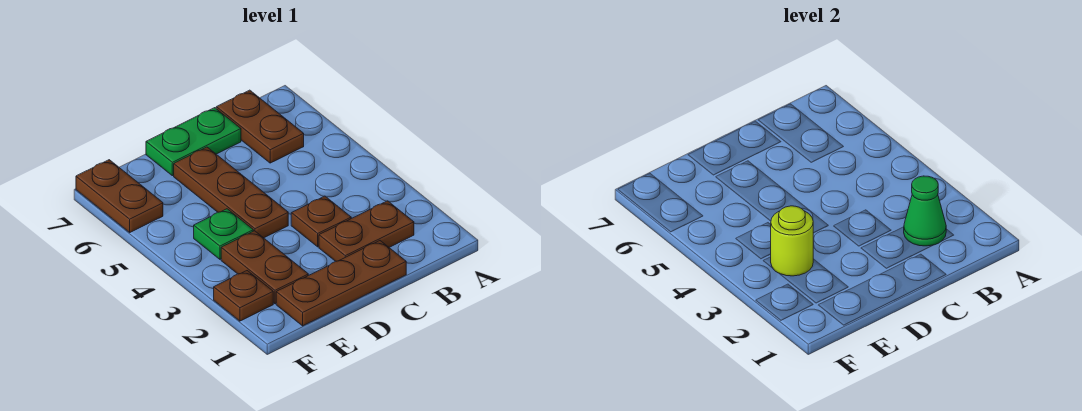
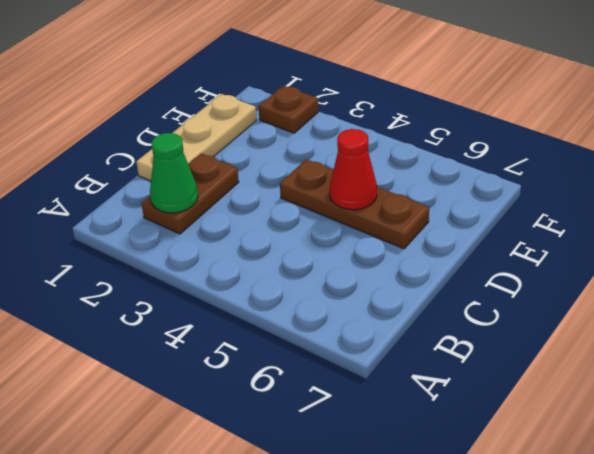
tan plate C1:E1 level 1 -> brown plate C1:E1 level 1
red cone D5 level 2 -> none
none -> brown plate B6:B7 level 1
none -> brown plate C3 level 1
none -> green plate C7:D7 level 1

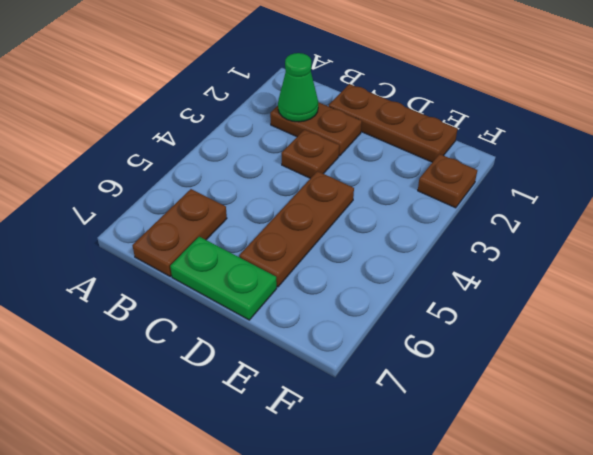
none -> brown plate E2:E3 level 1
none -> green plate E4 level 1
none -> brown plate F6:F7 level 1

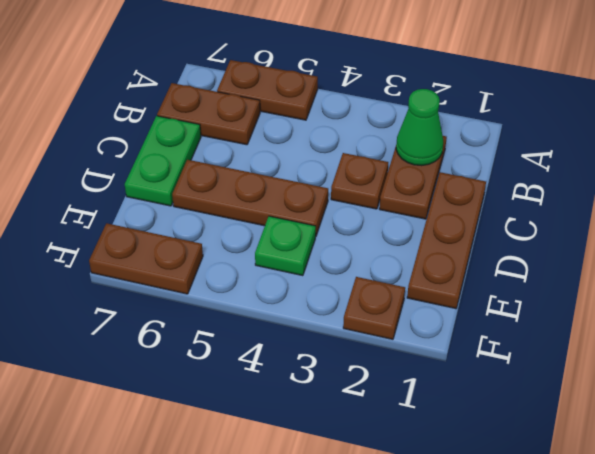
brown plate A5:A6 level 1 -> brown plate E2:E3 level 1
none -> lime round brick E3 level 2

